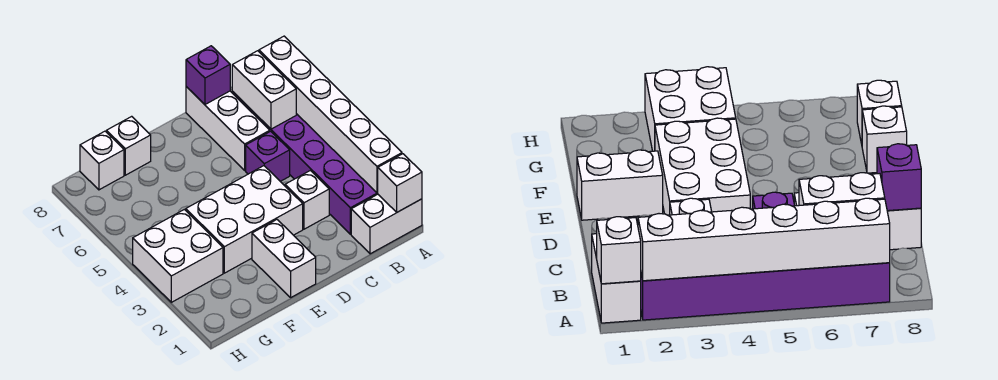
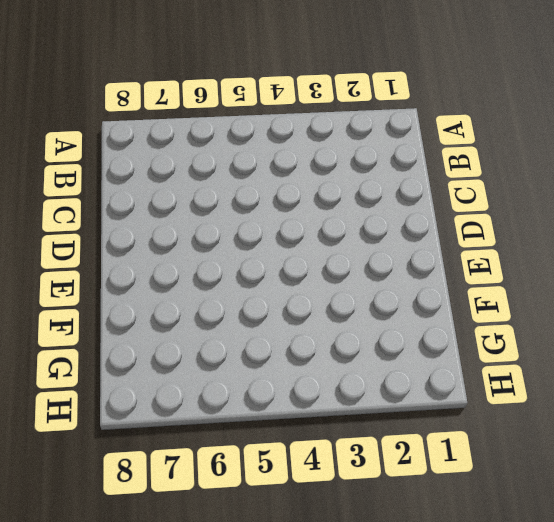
none -> white brick A1:B1 level 1
none -> purple brick A2:B7 level 1
none -> white brick C3 level 1

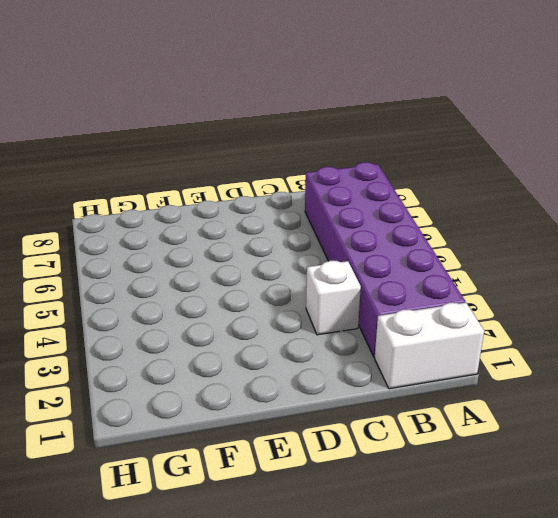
none -> purple brick C5 level 1
none -> white brick C6:C8 level 1
none -> white brick D3:F4 level 1

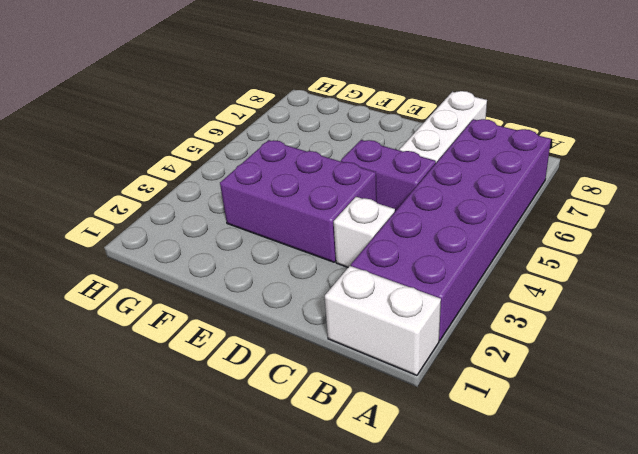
purple brick C5:D5 level 1 -> purple brick C5 level 1
purple brick D3:F4 level 1 -> white brick D3:F4 level 1
none -> white brick E1:E2 level 1
none -> white brick F8 level 1
none -> white brick G3:H4 level 1

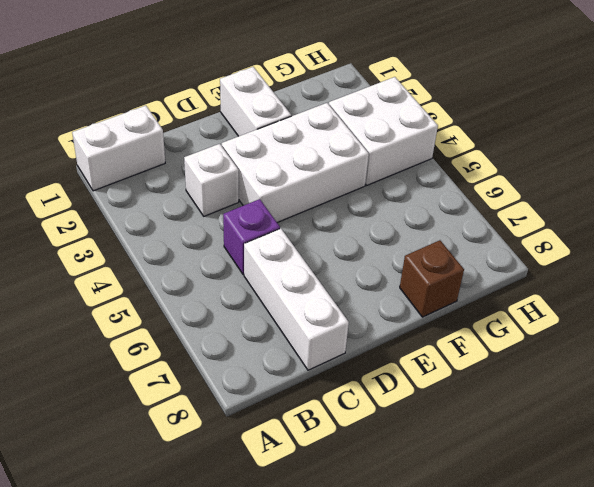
brown brick F8 level 1 -> white brick F8 level 1
none -> purple brick A2:B7 level 1
none -> white brick G8 level 1
none -> white brick A1 level 2

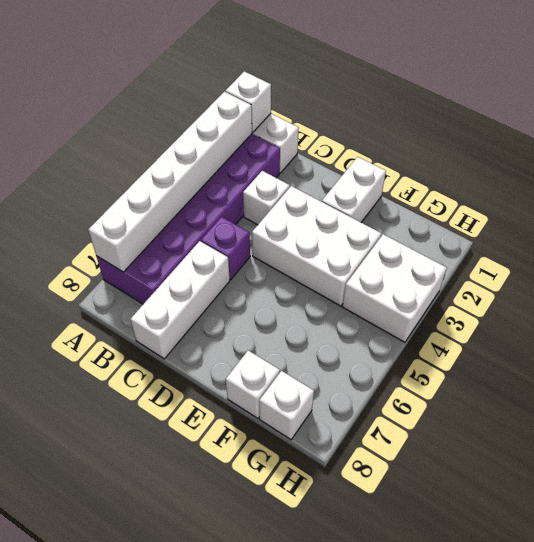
none -> white brick B6:B7 level 2
none -> purple brick C8 level 2

